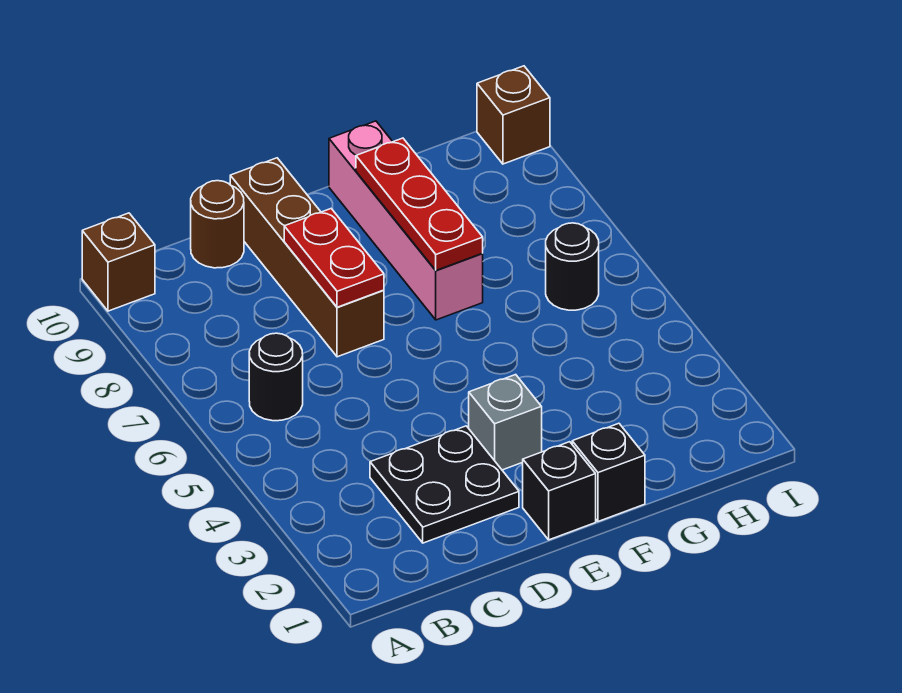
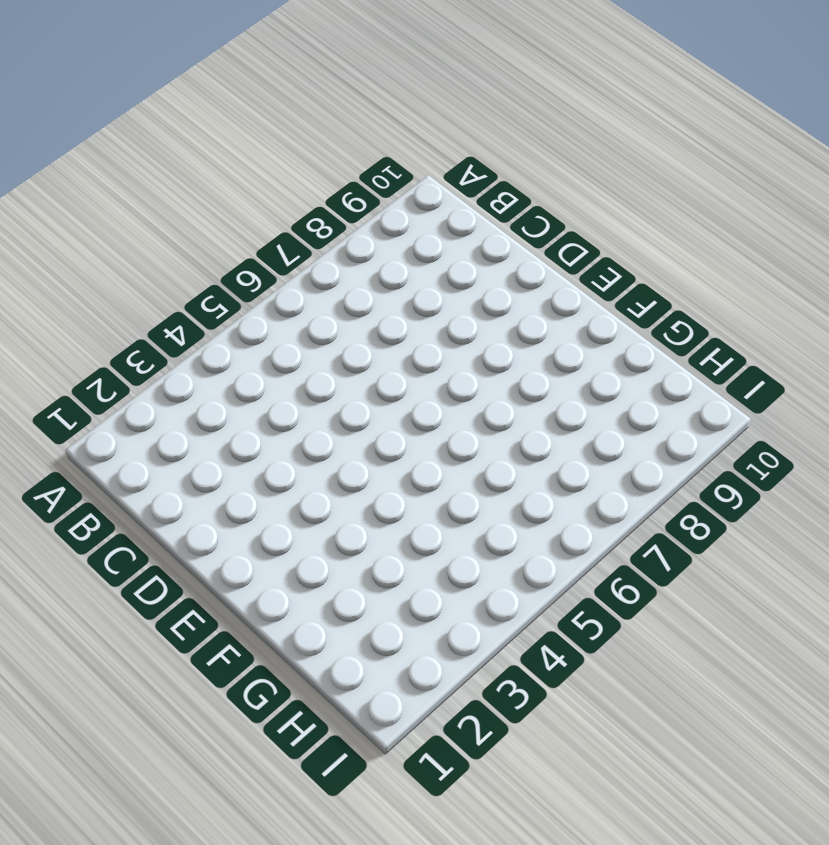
none -> brown brick A10 level 1
none -> black round brick B6 level 1
none -> black plate C2:D3 level 1

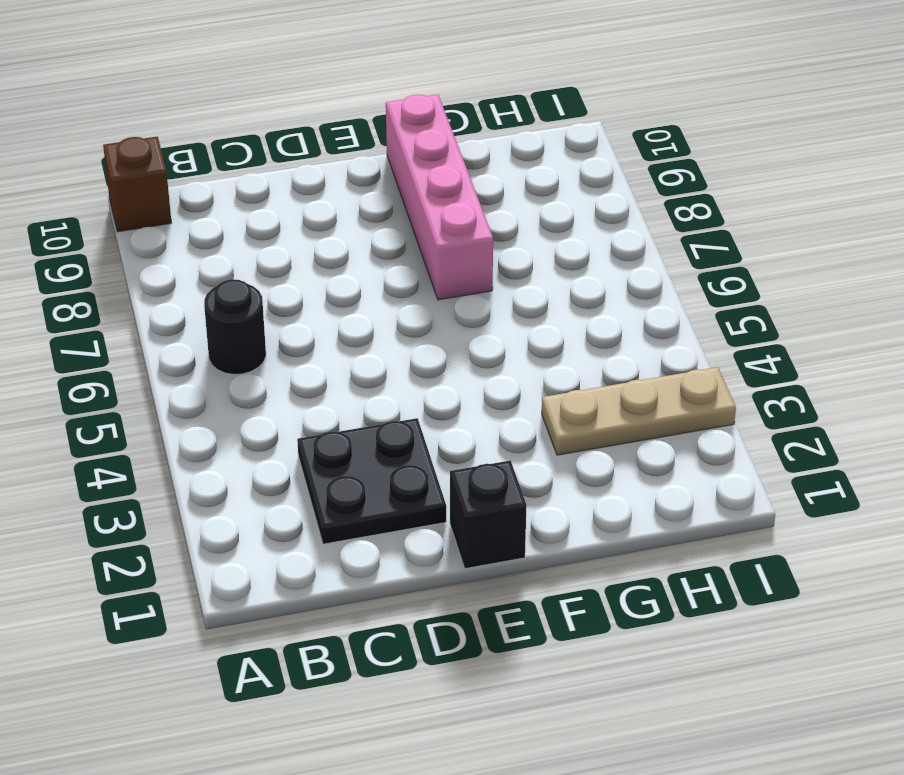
tan plate G3:I3 level 1 -> none
none -> brown round brick C10 level 1
none -> brown brick D7:D10 level 1
none -> grey brick E3 level 1

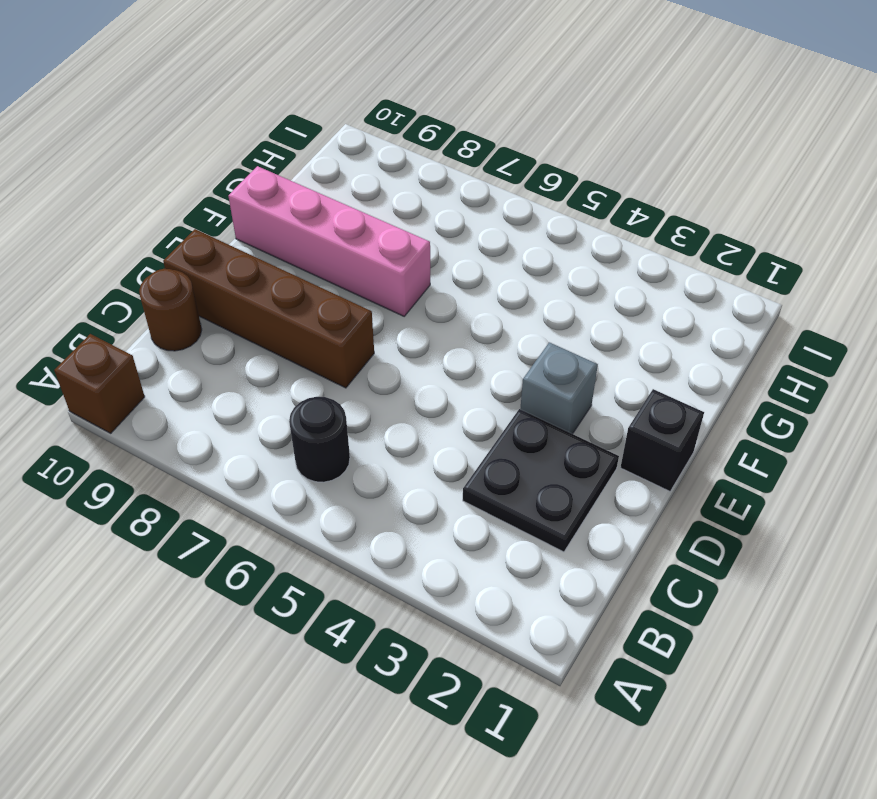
none -> black brick F1 level 1
none -> black round brick H6 level 1
none -> brown brick I10 level 1

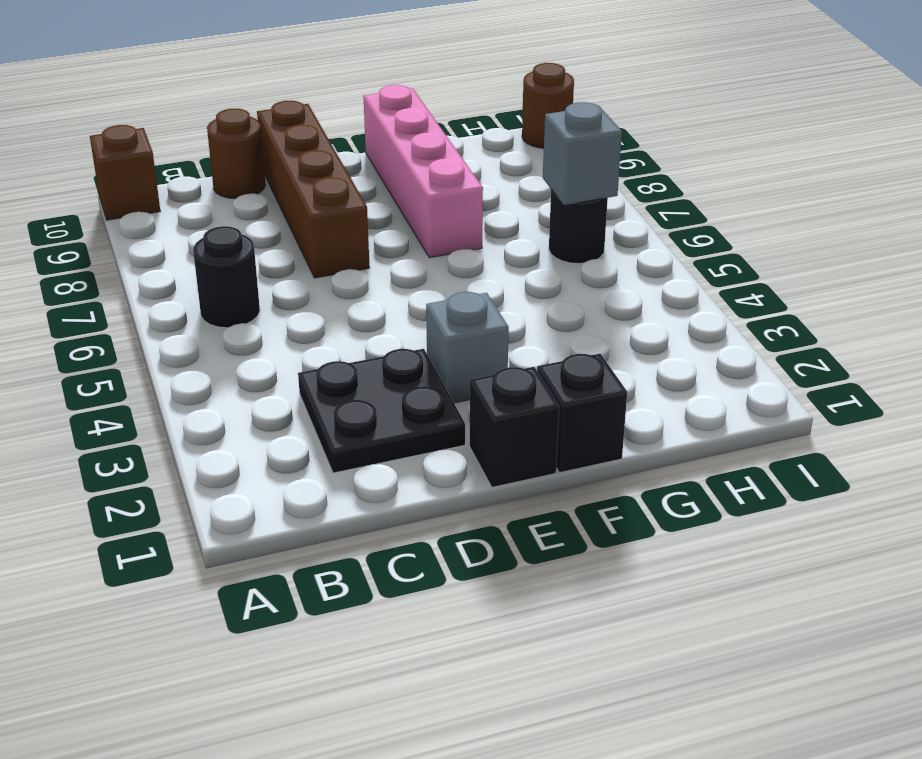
grey brick H6 level 2 -> none
brown round brick I10 level 1 -> brown brick I10 level 1
none -> red plate D7:D8 level 2
none -> red plate F7:F9 level 2

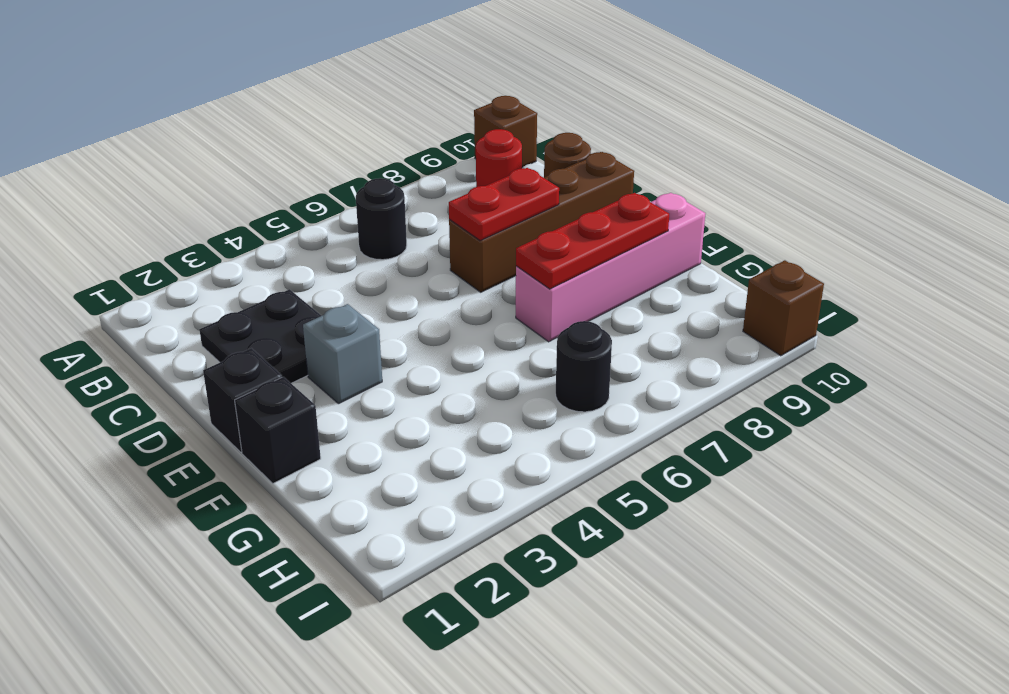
red round brick B9 level 1 -> none

